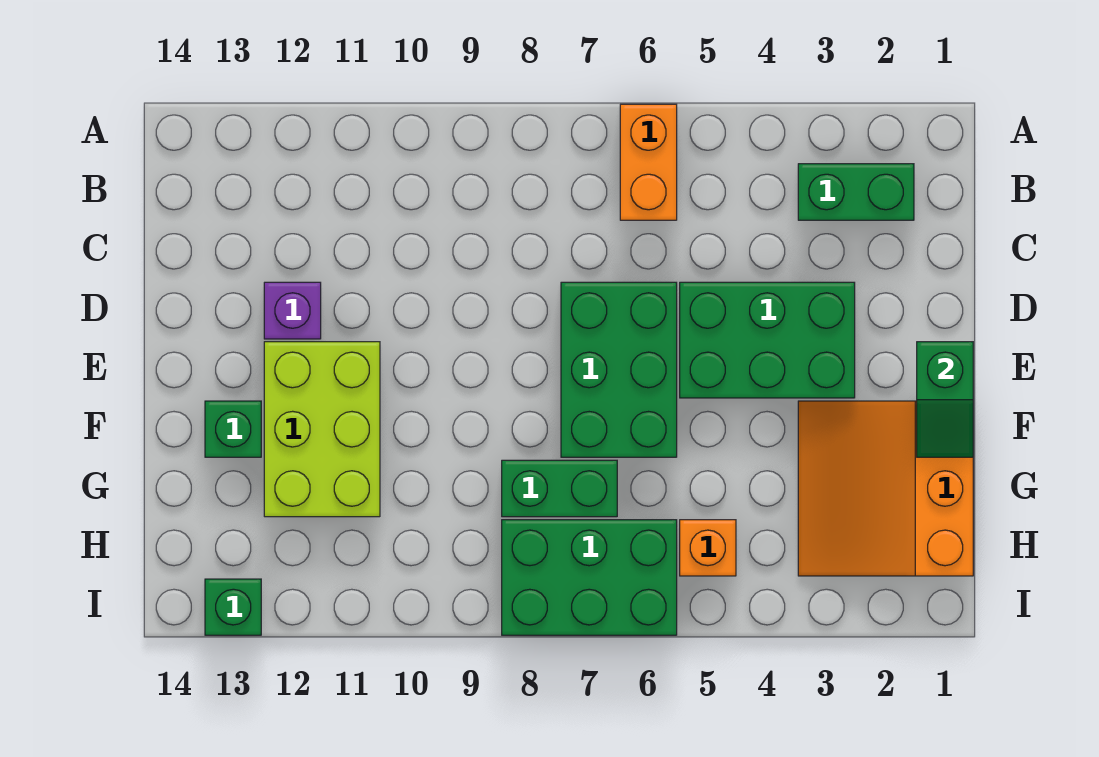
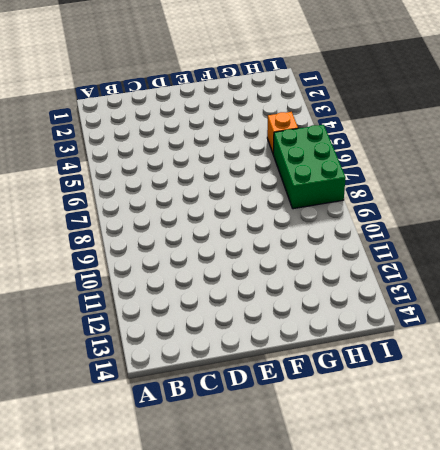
none -> orange brick A6:B6 level 1
none -> green brick B2:B3 level 1
none -> green brick D3:E5 level 1

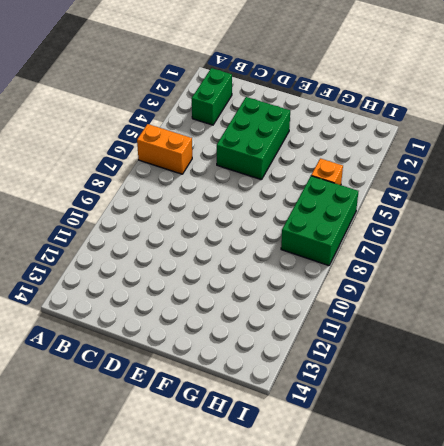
none -> green brick D6:F7 level 1
none -> purple brick D12 level 1
none -> lime brick E11:G12 level 1

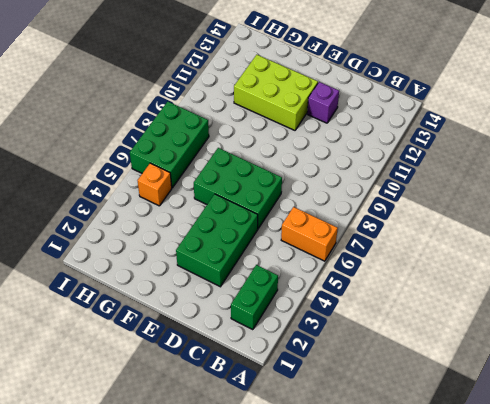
none -> orange slope F1:H3 level 1 top 1
none -> green brick F13 level 1
none -> green brick G7:G8 level 1

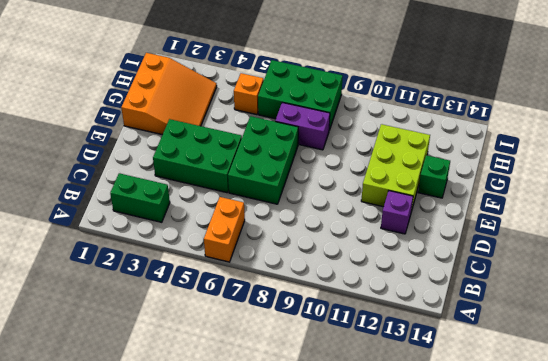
purple brick G7:G8 level 1 -> green brick G7:G8 level 1
none -> green brick I13 level 1
none -> green slope E1:F1 level 2 top E

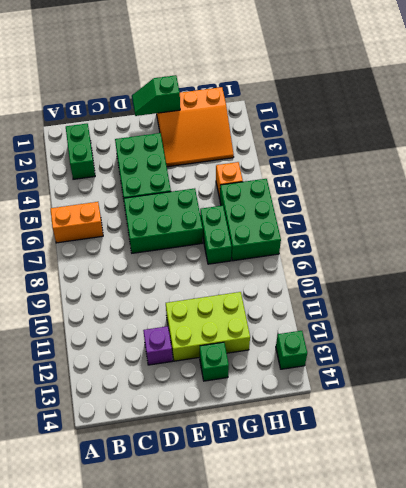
green slope E1:F1 level 2 top F -> green slope E1:F1 level 2 top E

